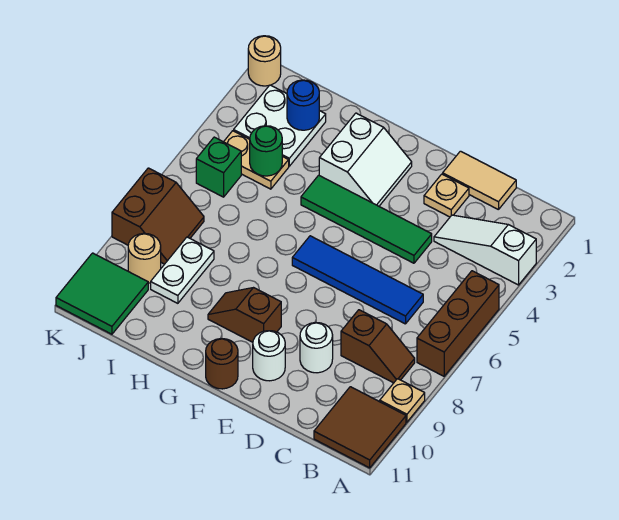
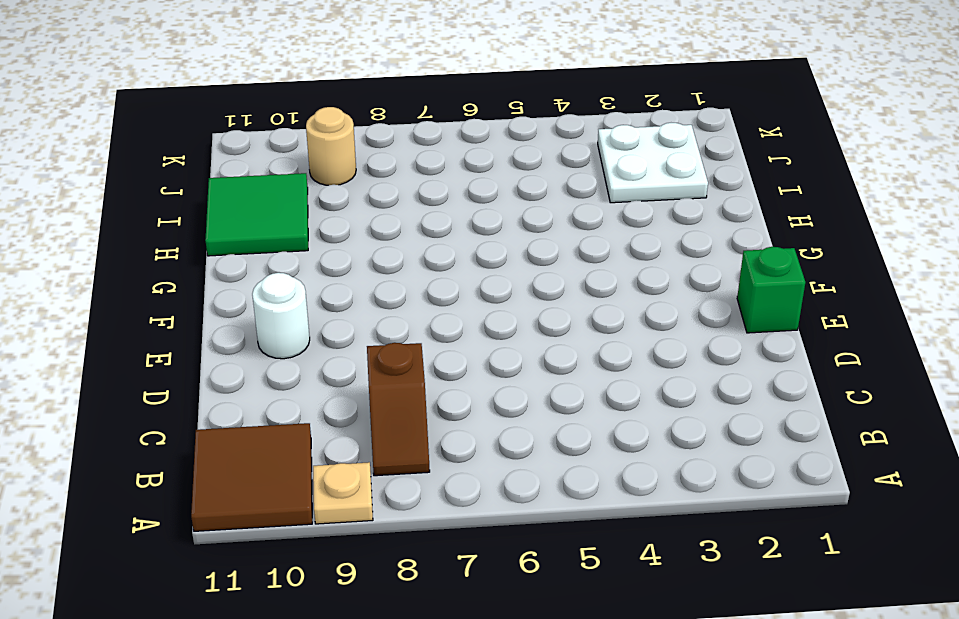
green brick E1 level 1 -> green brick J5 level 1
green tile H10:I11 level 1 -> green tile J10:K11 level 1
none -> white slope A3:C3 level 1 top A
none -> brown brick A5:A7 level 1
none -> tan tile C1:D1 level 1

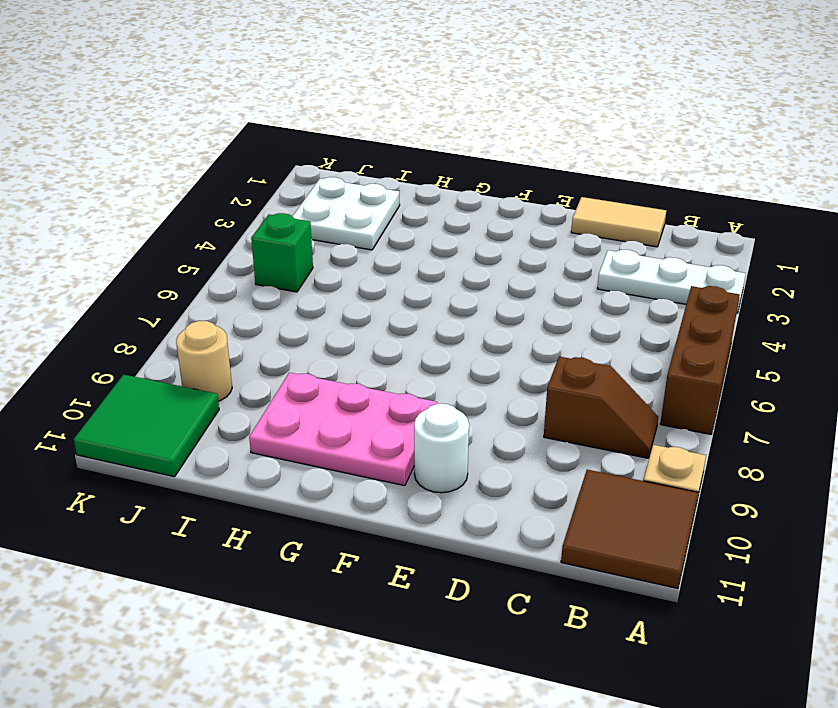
white plate A3:C3 level 1 -> white slope A3:C3 level 1 top A
pink plate F9:H10 level 1 -> brown slope F9:G9 level 1 top F
none -> blue tile C6:F6 level 1
none -> tan plate D2 level 1
none -> green tile D4:G4 level 1

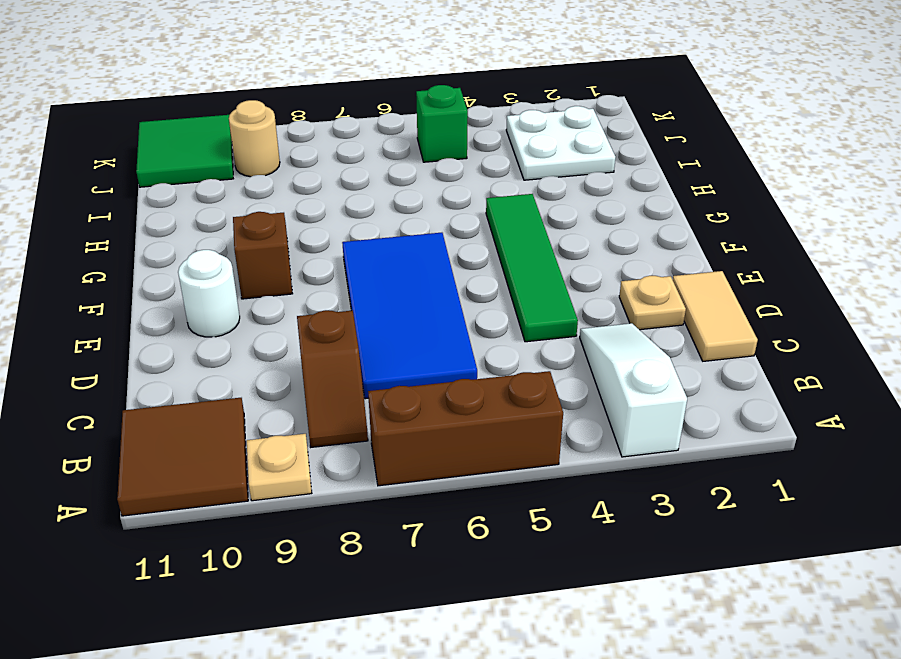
blue tile C6:F7 level 1 -> blue tile C6:F6 level 1
none -> white round brick D9 level 1
none -> white slope F2:G3 level 1 top G
none -> brown round brick F11 level 1

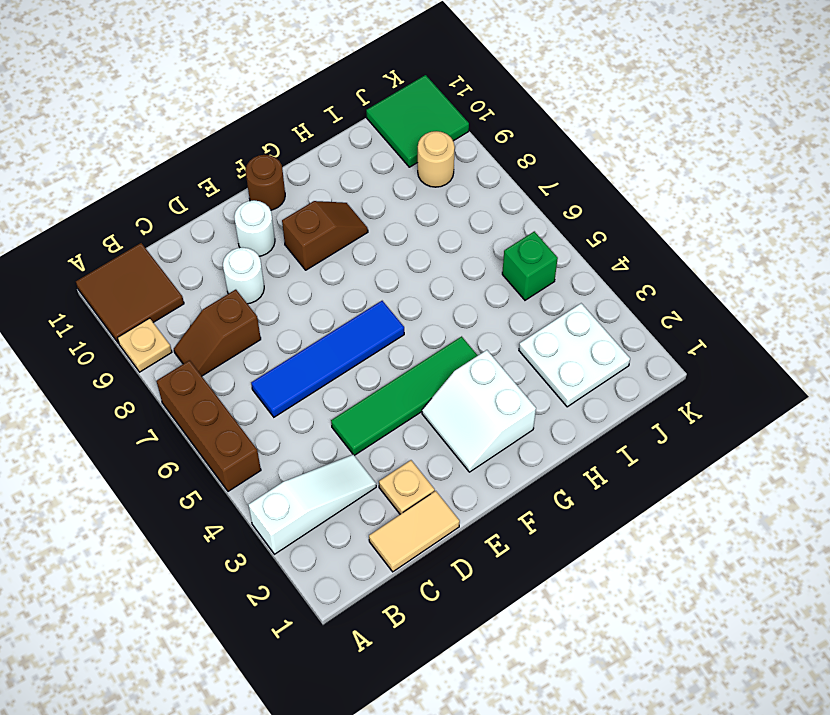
none -> tan plate I4:J4 level 1
none -> white plate I8:I9 level 1
none -> brown slope J7:K8 level 1 top K

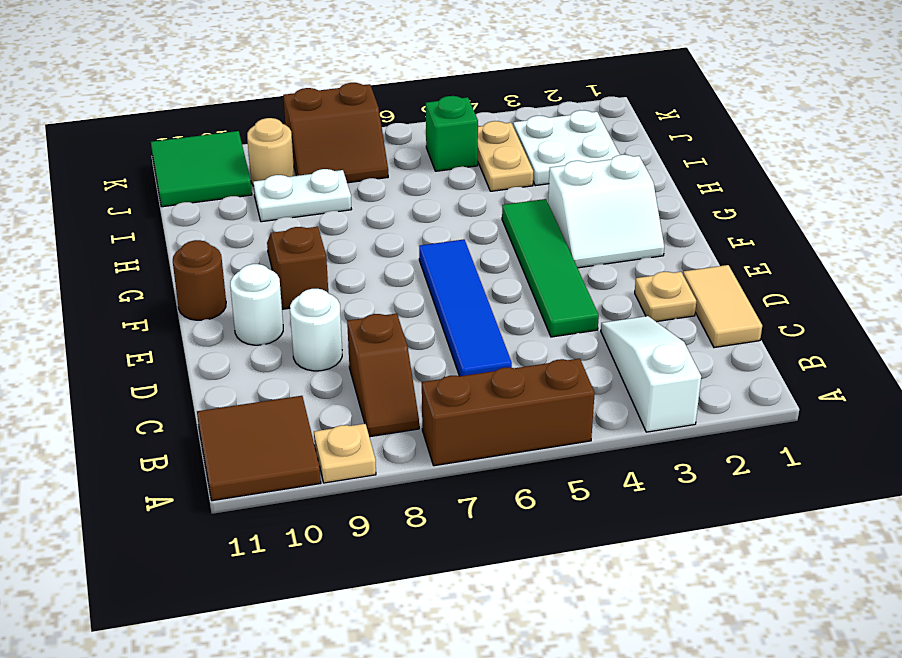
none -> tan round brick K1 level 1
none -> blue round brick I2 level 2
none -> green round brick I4 level 2

